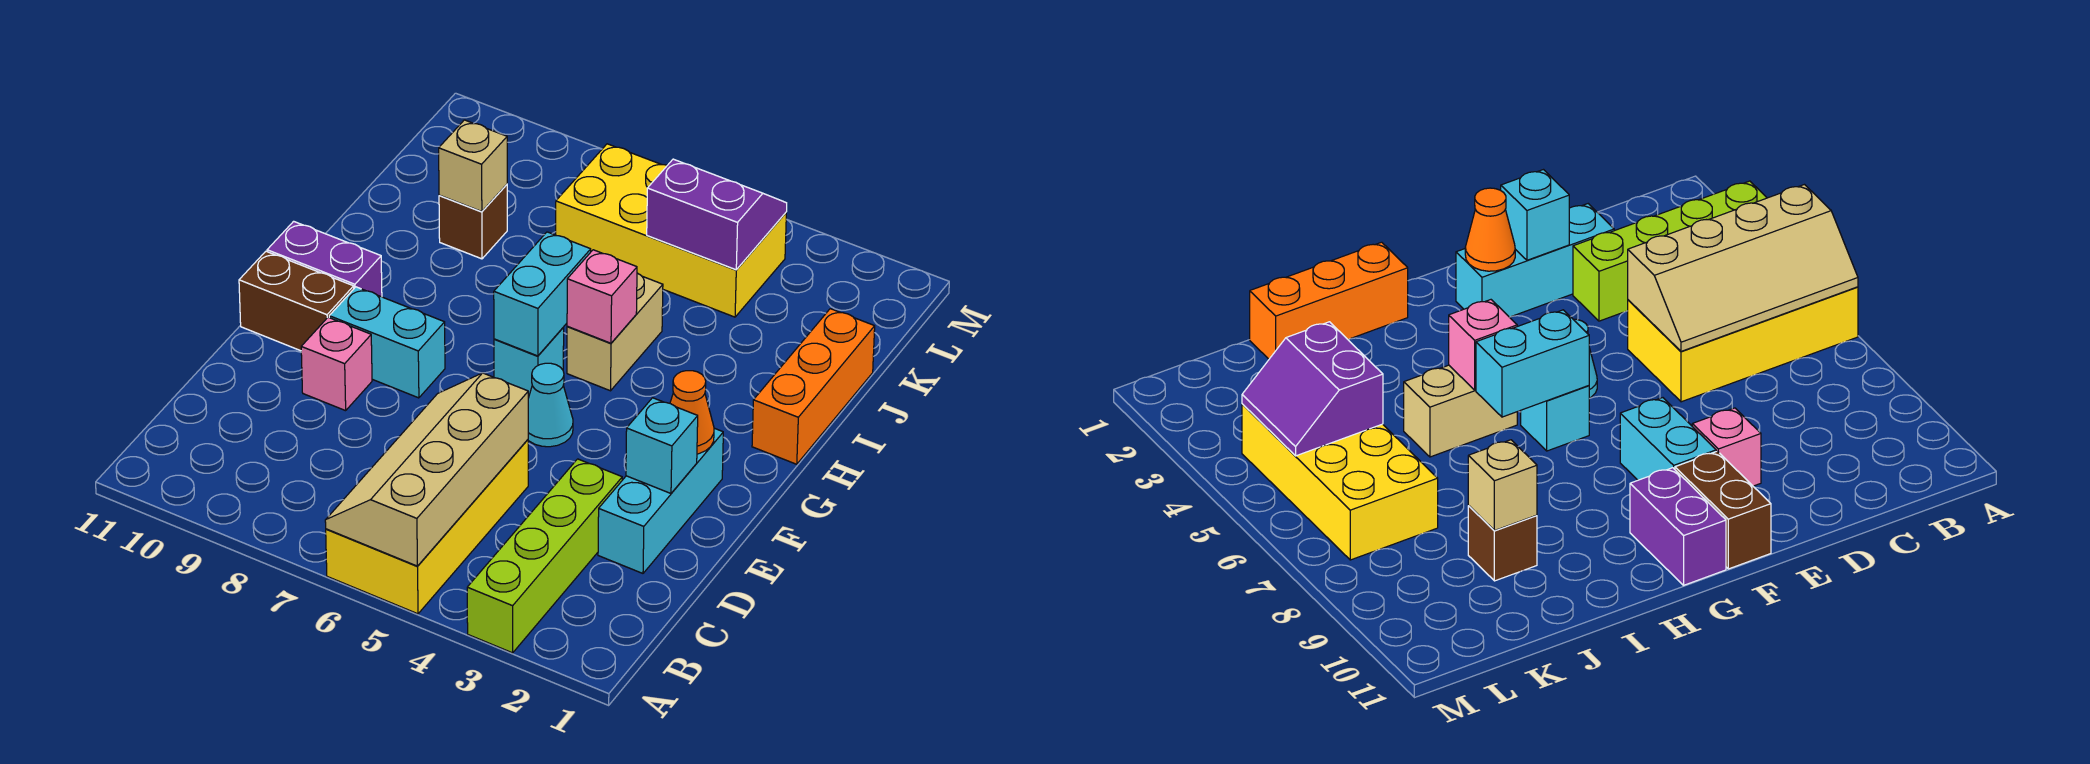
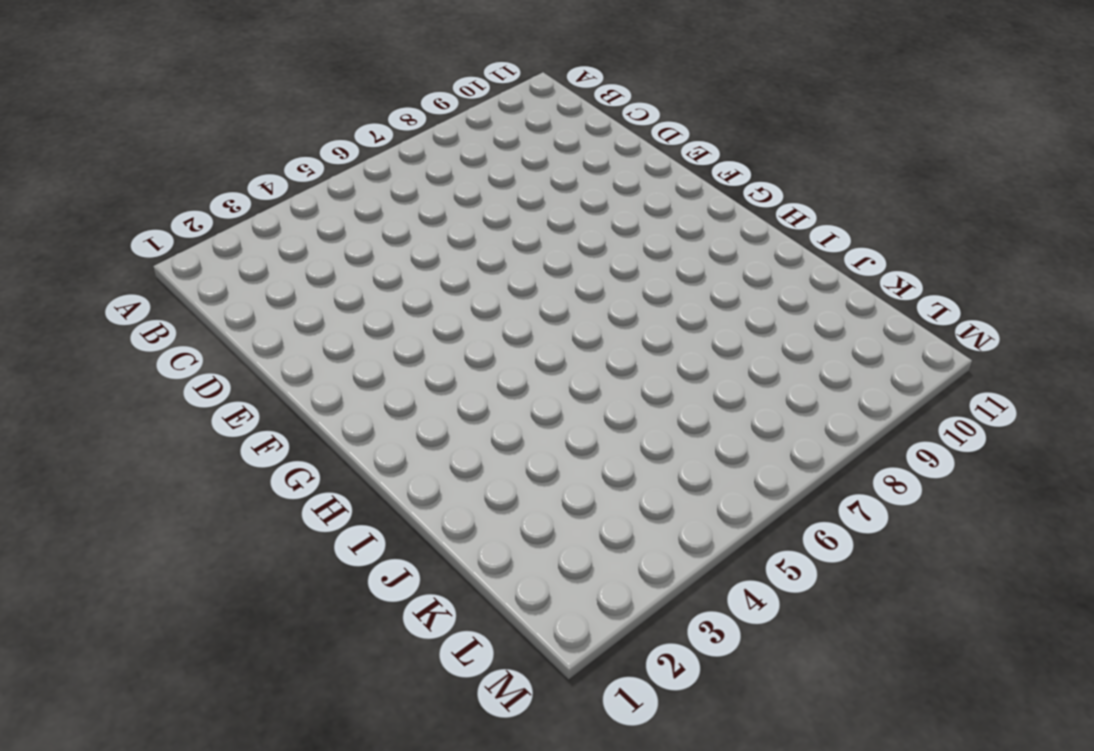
none -> lime brick A3:D3 level 1
none -> yellow brick A5:D6 level 1
none -> cyan brick D2:F2 level 1

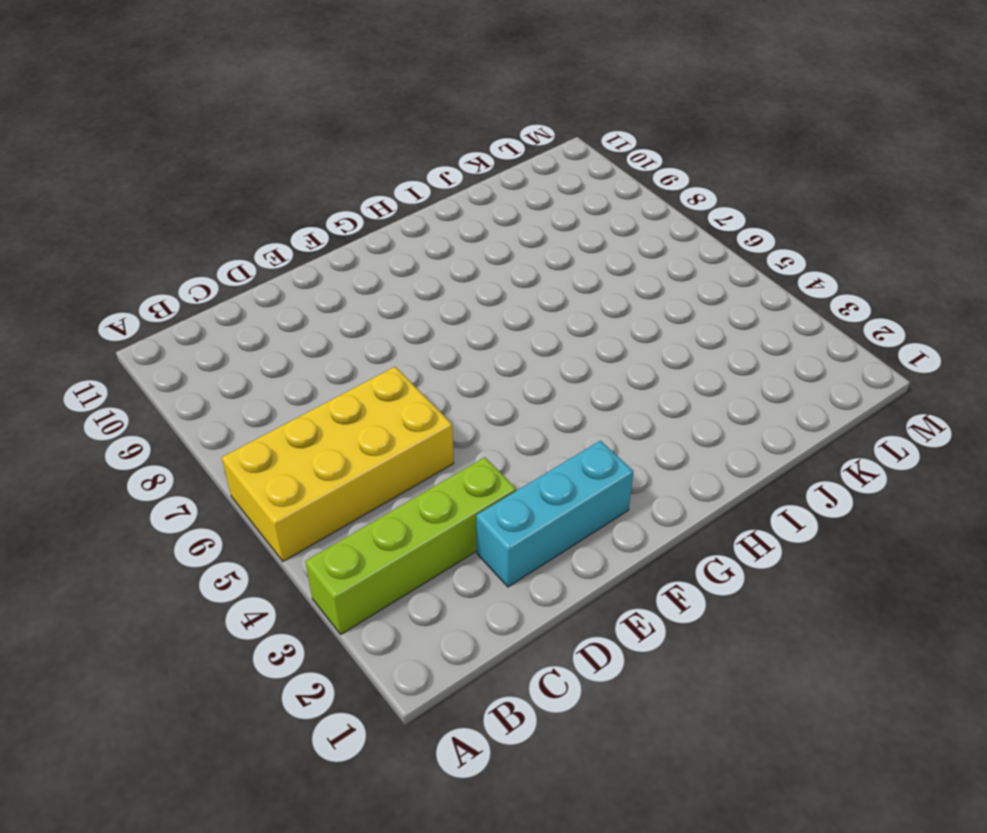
none -> pink brick E9 level 1
none -> cyan cone F5 level 1
none -> cyan brick F8:F9 level 1

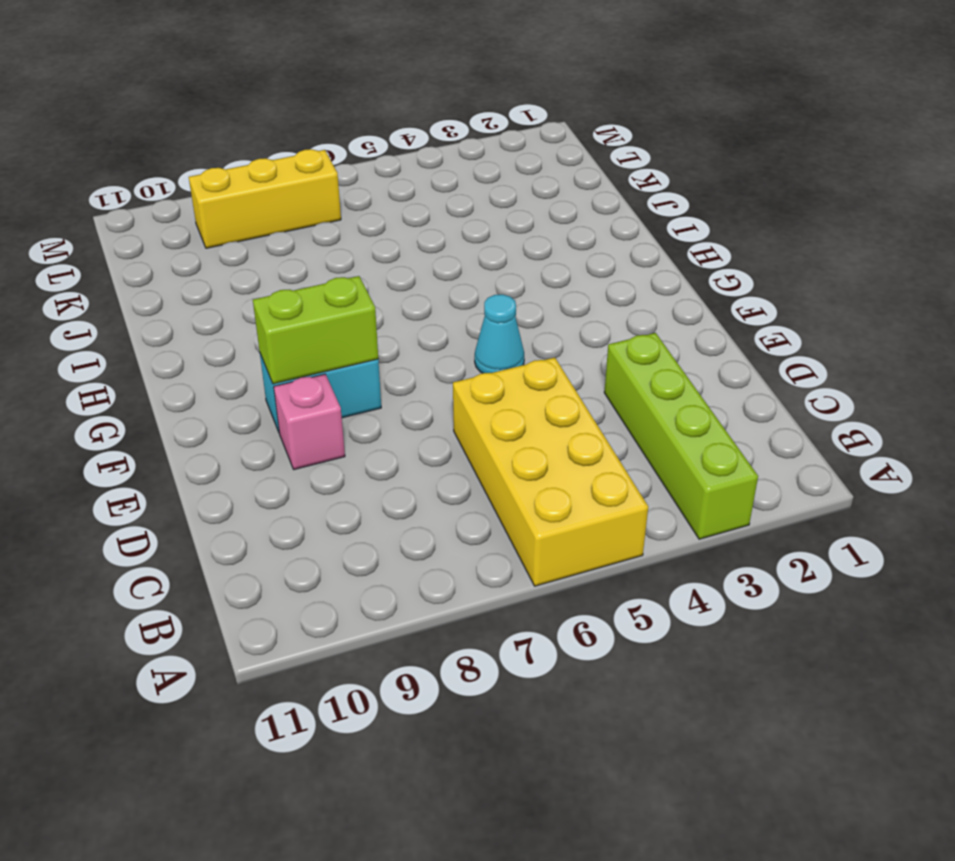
lime brick F8:F9 level 2 -> none
yellow brick L7:L9 level 1 -> yellow brick K4:L7 level 1
none -> cyan brick D2:F2 level 1
none -> brown brick F10:F11 level 1
none -> cyan brick G6 level 1

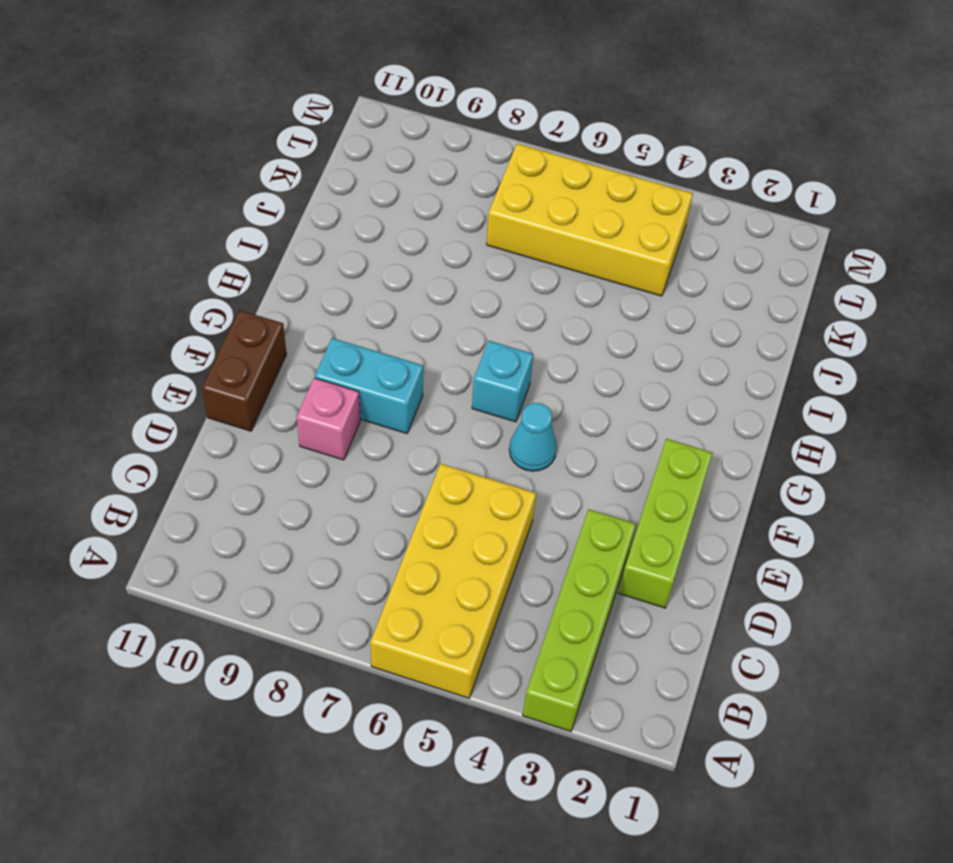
lime brick D2:F2 level 1 -> cyan brick D2:F2 level 1
brown brick E11:F11 level 1 -> brown brick F10:F11 level 1
none -> purple brick G10:G11 level 1
none -> orange brick H1:J1 level 1
none -> tan brick H5:I5 level 1

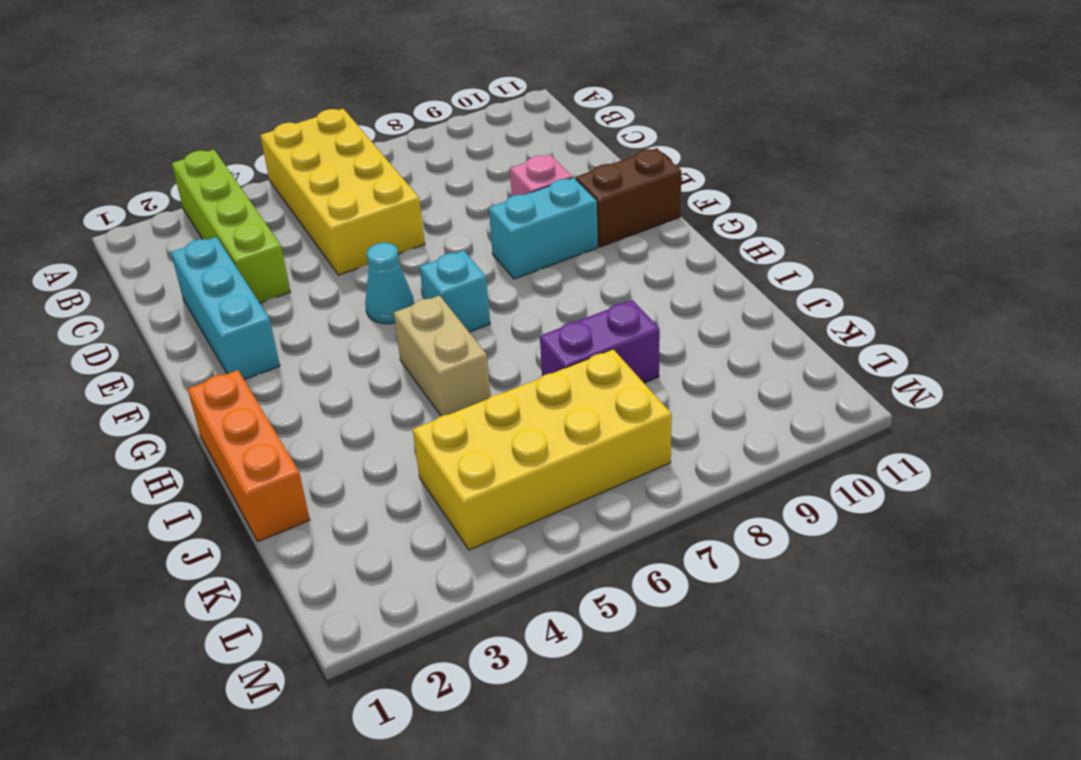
purple brick J7:J8 level 1 -> purple brick G10:G11 level 1
none -> brown brick J9 level 1
none -> tan slope A5:D6 level 2 top 5
none -> cyan brick E2 level 2

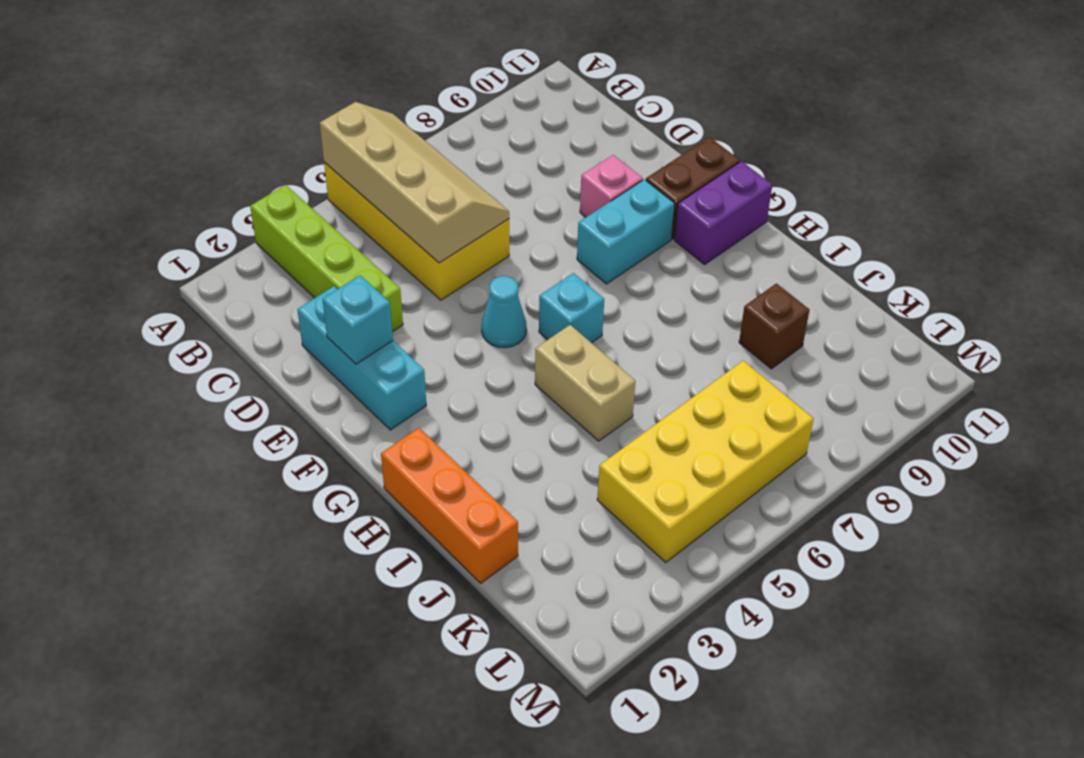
none -> orange cone F2 level 2
none -> cyan brick G6:H6 level 2
none -> pink brick H5 level 2

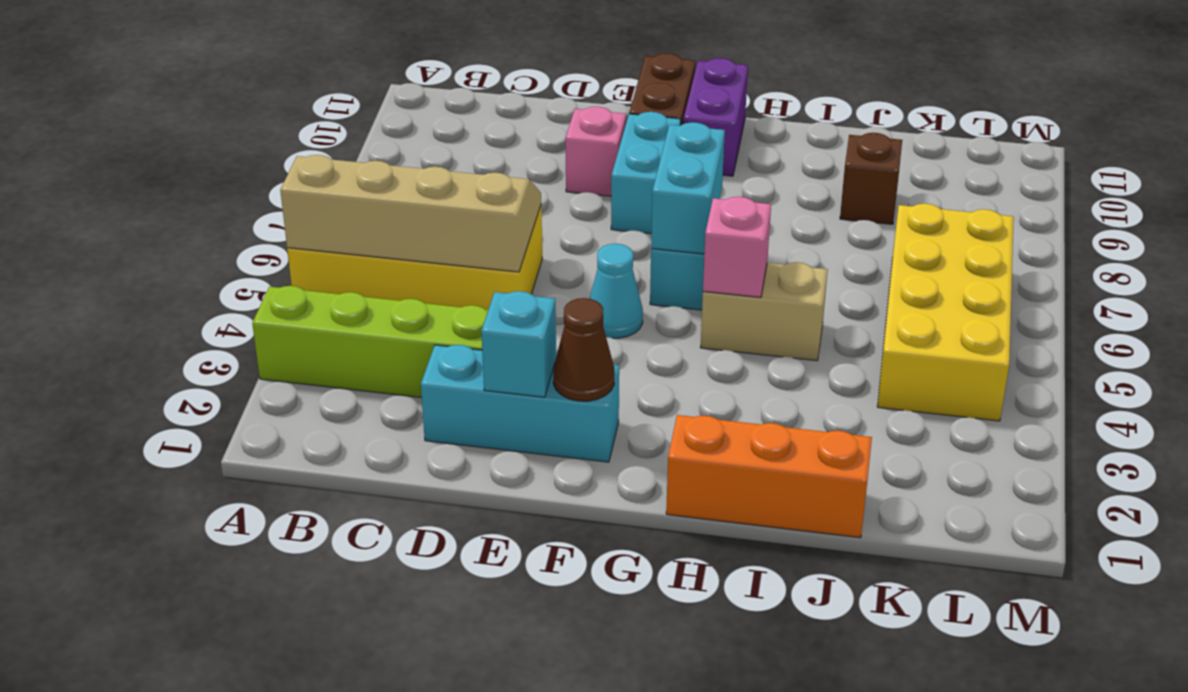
brown cone F2 level 2 -> orange cone F2 level 2
cyan brick G6:G7 level 2 -> cyan brick G6:H6 level 2
none -> tan brick J9 level 2
none -> purple slope K4:L5 level 2 top K

